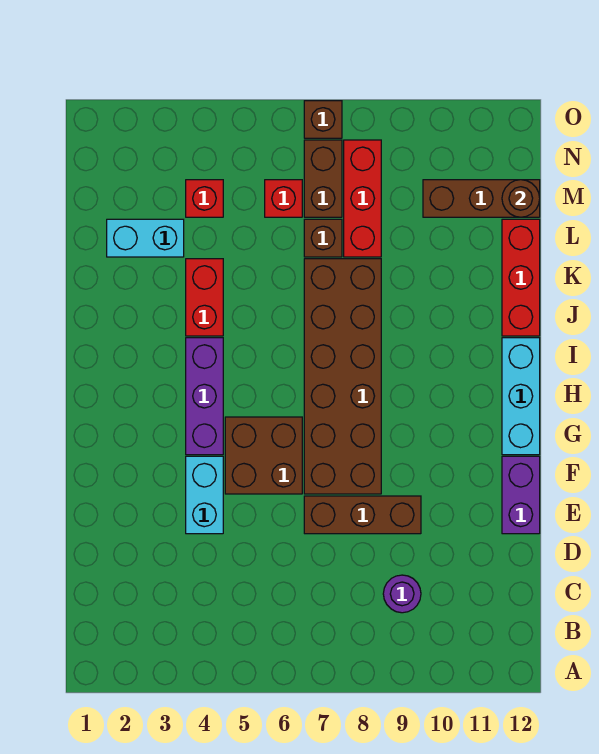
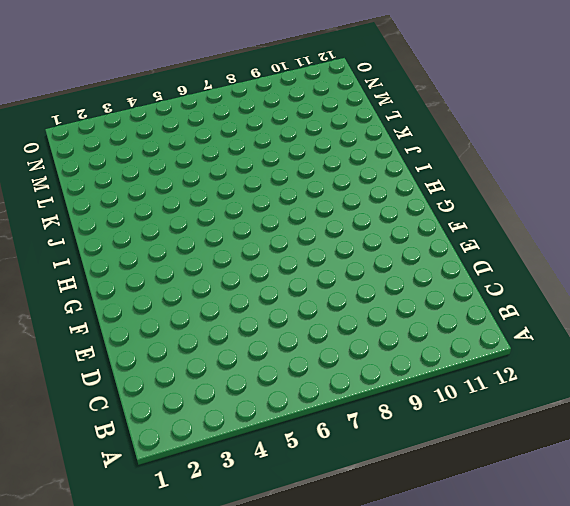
none -> purple round brick C9 level 1
none -> cyan brick E4:F4 level 1
none -> brown brick E7:E9 level 1

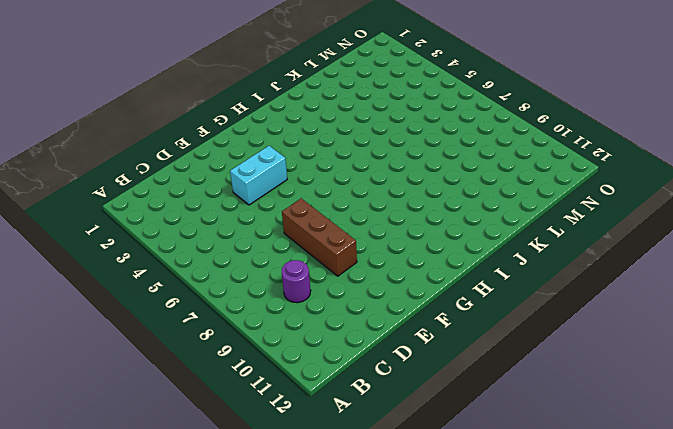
none -> purple brick E12:F12 level 1
none -> brown brick F5:G6 level 1
none -> brown brick F7:K8 level 1

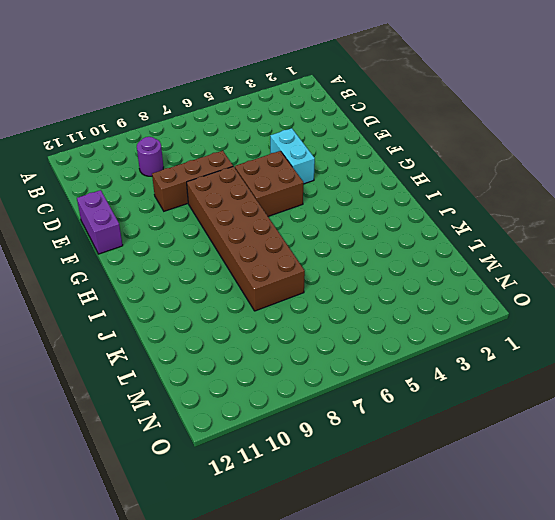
none -> purple brick G4:I4 level 1
none -> cyan brick G12:I12 level 1
none -> red brick J4:K4 level 1

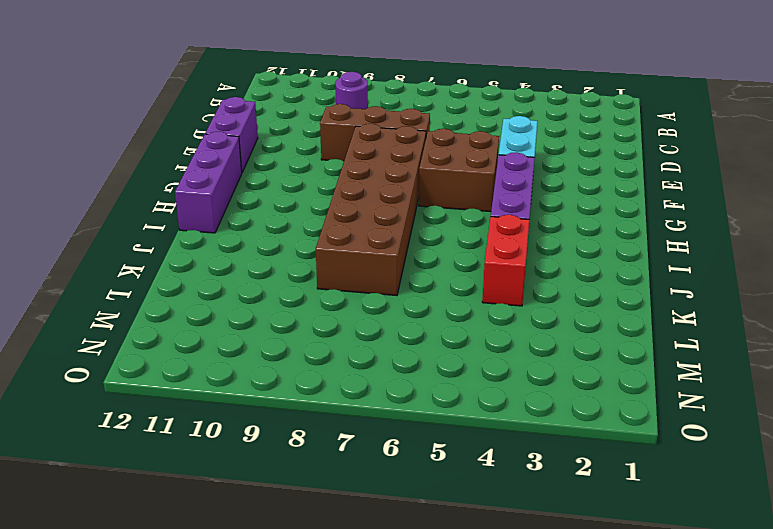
purple brick G12:I12 level 1 -> cyan brick G12:I12 level 1
none -> red brick J12:L12 level 1
none -> cyan brick L2:L3 level 1
none -> brown brick L7 level 1

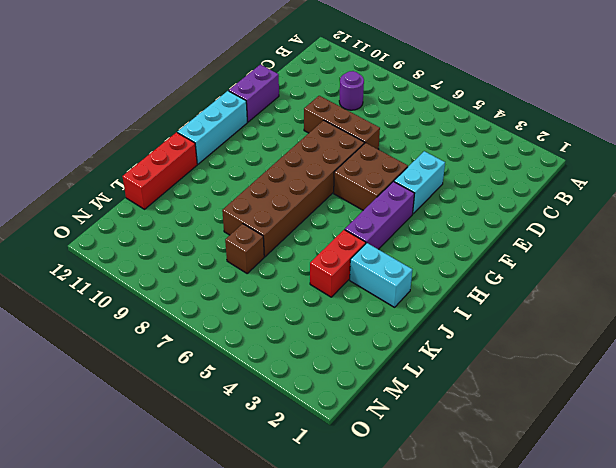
cyan brick J2:J3 level 1 -> cyan brick L2:L3 level 1
none -> red brick L8:N8 level 1
none -> red brick M4 level 1
none -> red brick M6 level 1

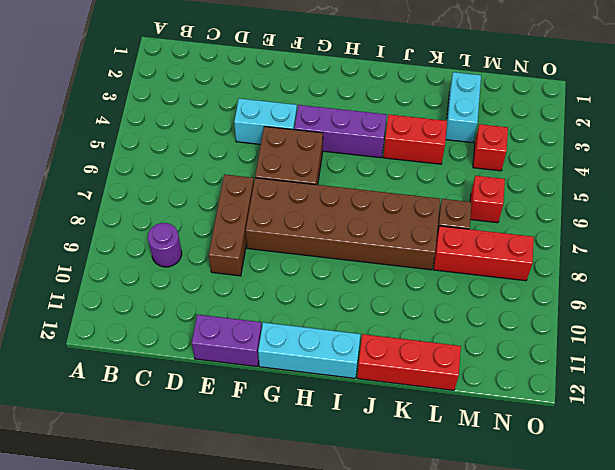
none -> brown brick M7:N7 level 1
none -> brown brick M10:M12 level 1
none -> brown brick O7 level 1

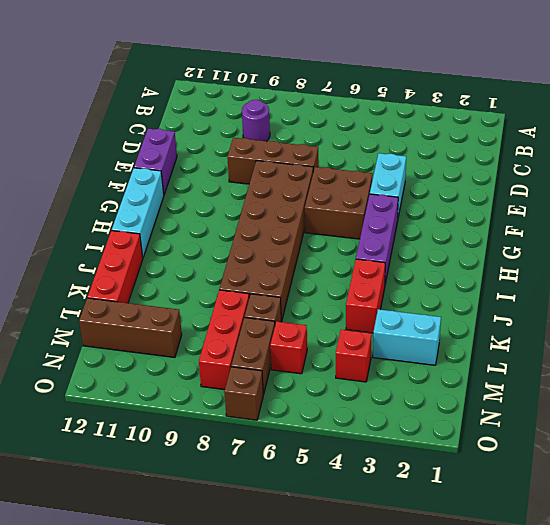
none -> brown round brick M12 level 2

